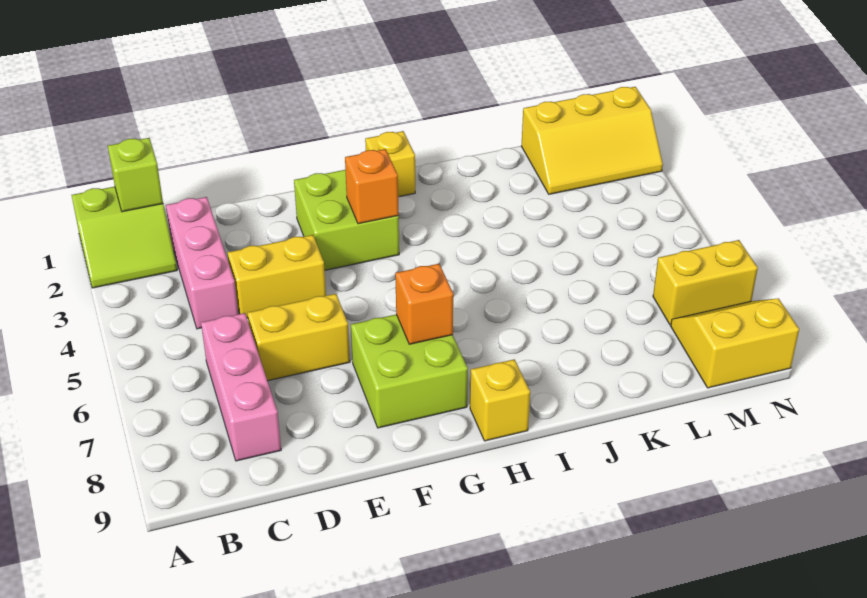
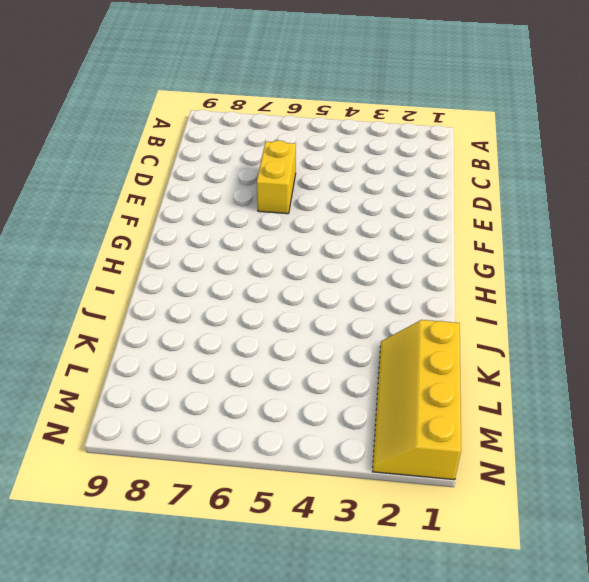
yellow slope K1:N2 level 1 top 1 -> yellow slope L1:N2 level 1 top 1
none -> lime slope A1:B2 level 1 top 1
none -> pink brick C2:C4 level 1
none -> pink brick C6:C8 level 1

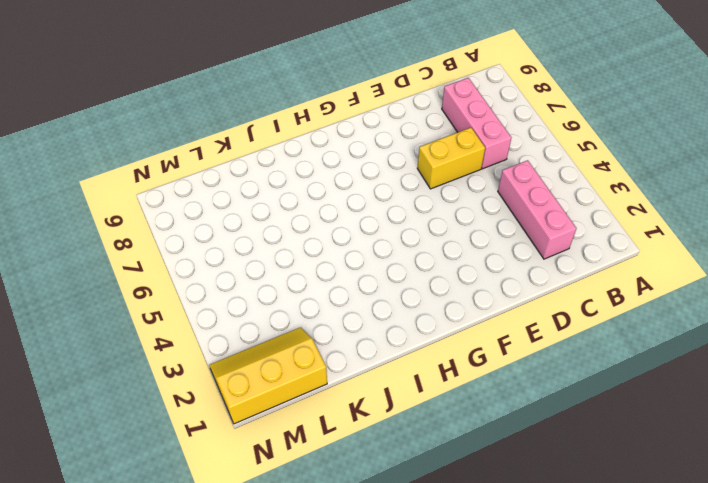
none -> lime slope A1:B2 level 1 top 1
none -> yellow brick D4:E4 level 1
none -> lime brick F2:G3 level 1

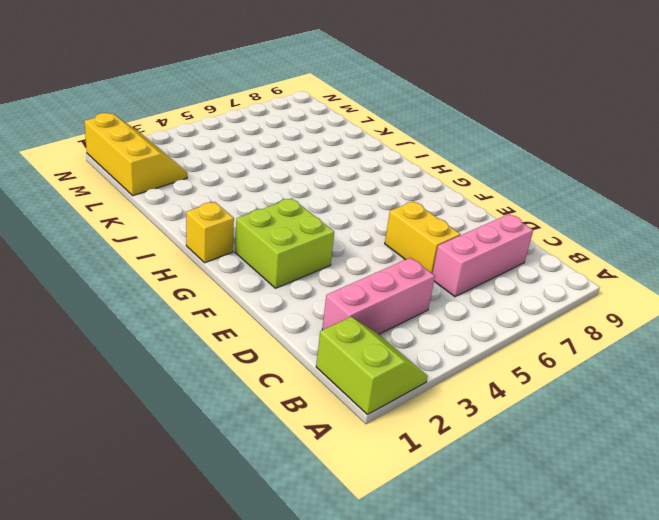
none -> yellow brick D4:E4 level 1
none -> lime brick F7:G8 level 1
none -> yellow brick H9 level 1

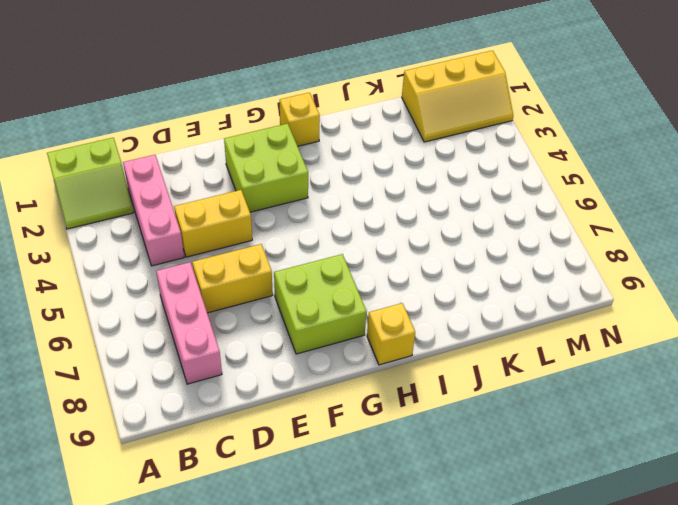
none -> yellow brick M7:N7 level 1
none -> yellow slope M8:N9 level 1 top 9
none -> lime brick B1 level 2

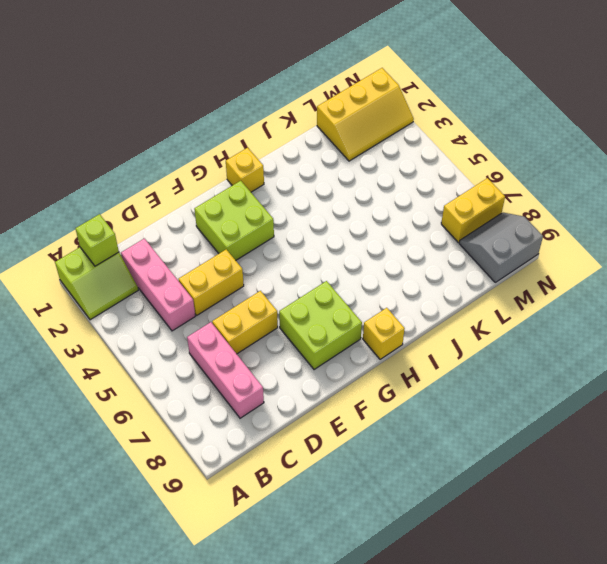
grey slope M8:N9 level 1 top 9 -> yellow slope M8:N9 level 1 top 9
none -> orange brick G3 level 2
none -> orange brick G7 level 2

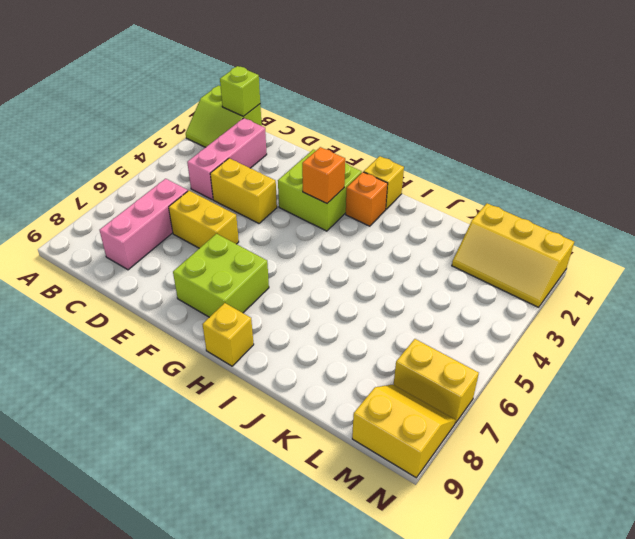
orange brick H2 level 1 -> orange brick G7 level 2

